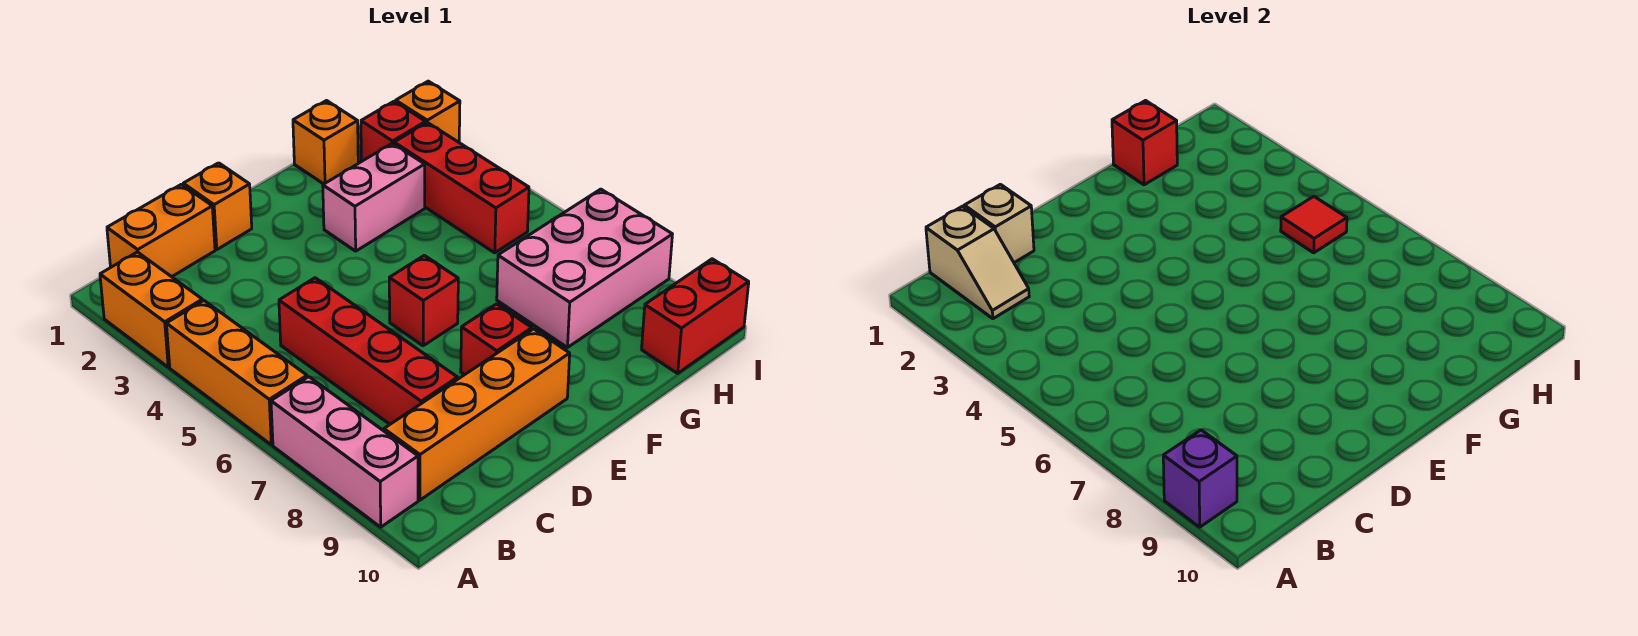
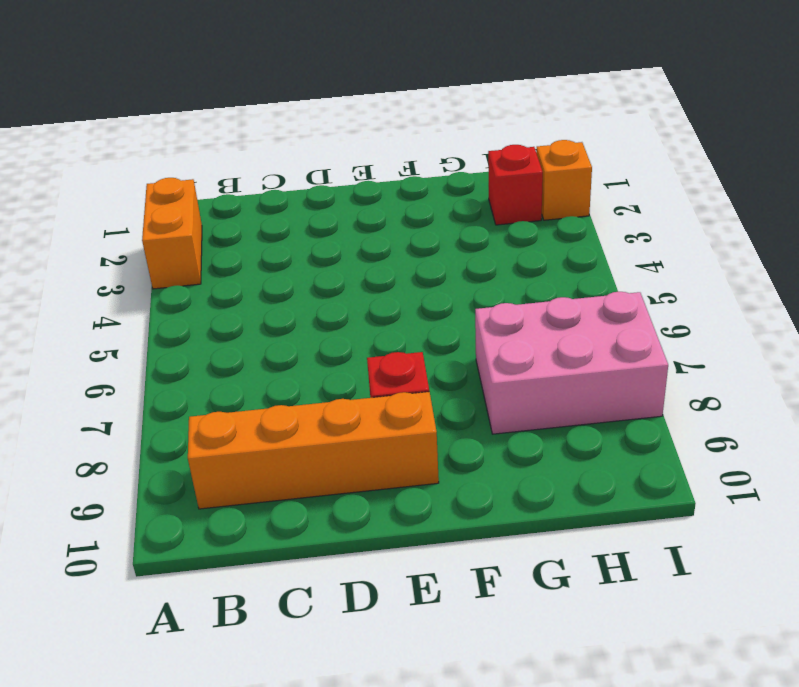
none -> orange brick A4:A6 level 1
none -> pink brick A7:A9 level 1
none -> orange brick B1:C1 level 1

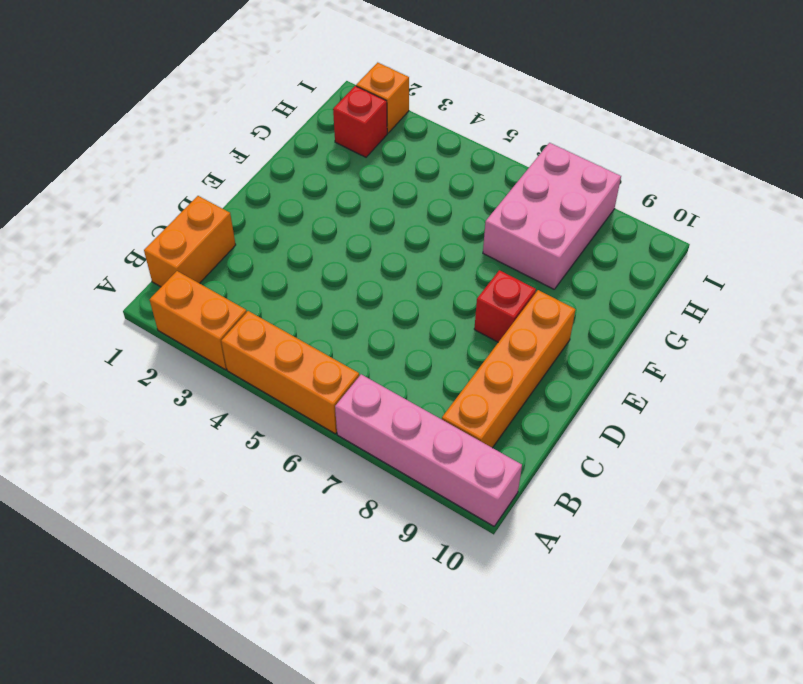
pink brick A7:A10 level 1 -> pink brick A7:A9 level 1
none -> red brick C5:C8 level 1
none -> orange brick D1 level 1
none -> red brick E6 level 1

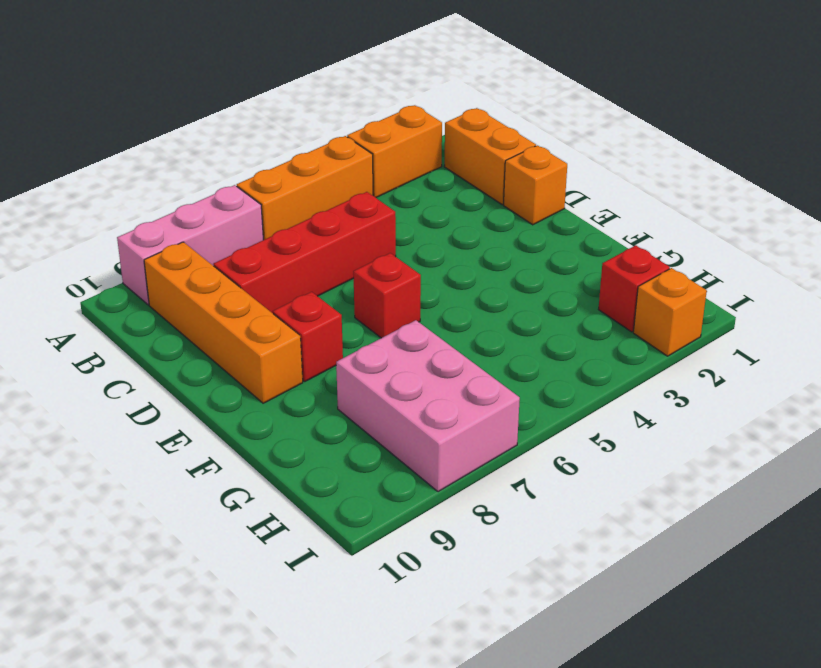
none -> pink brick F3:G3 level 1
none -> orange brick G1 level 1
none -> red brick H3:H5 level 1

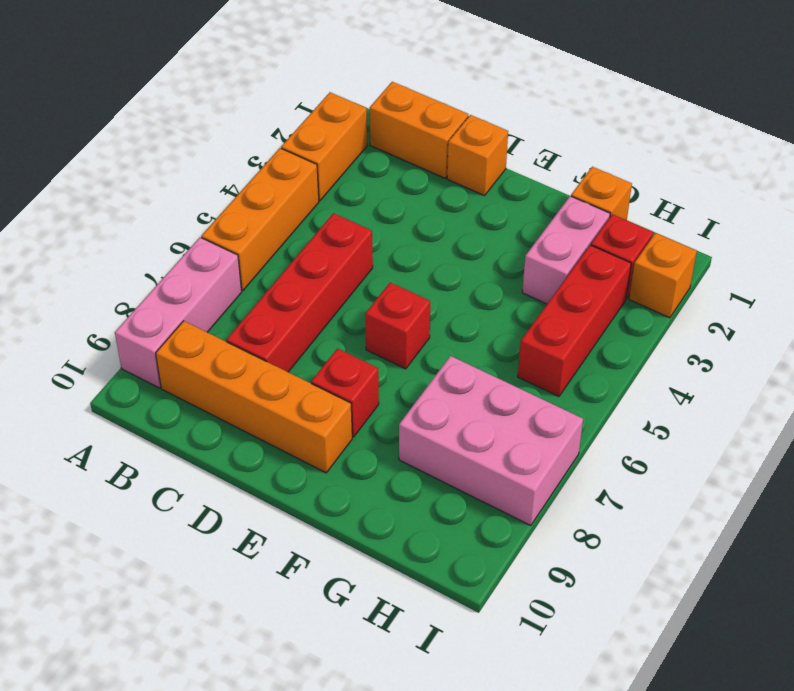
pink brick G2:G3 level 1 -> pink brick F3:G3 level 1
none -> red brick H10:I10 level 1
none -> purple brick A9 level 2
none -> tan slope B1:B2 level 2 top 1

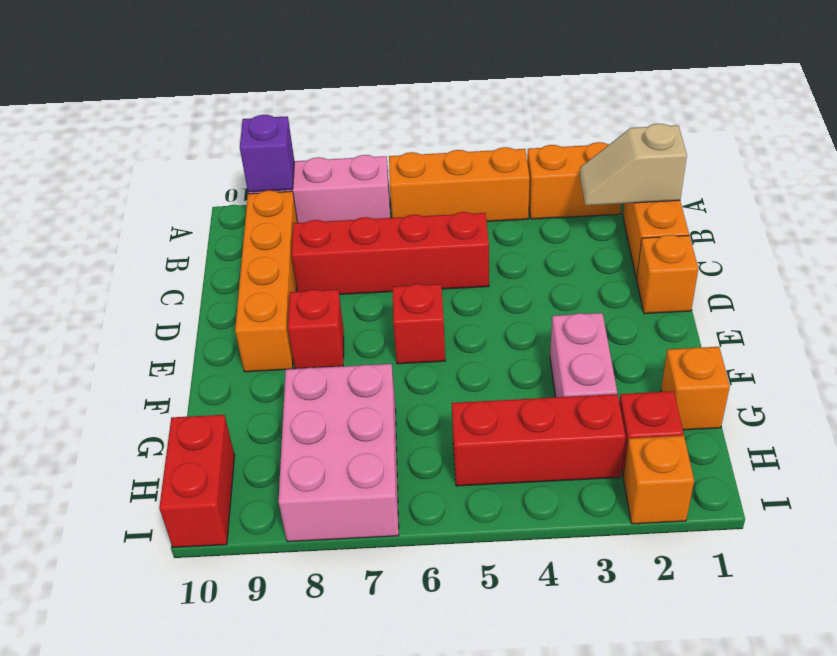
none -> tan brick C1 level 2
none -> red brick G1 level 2
none -> red tile H5 level 2

